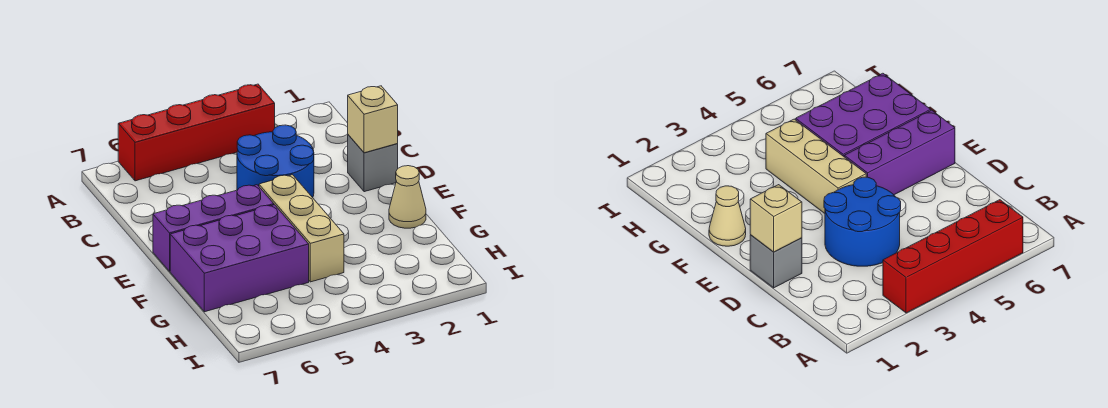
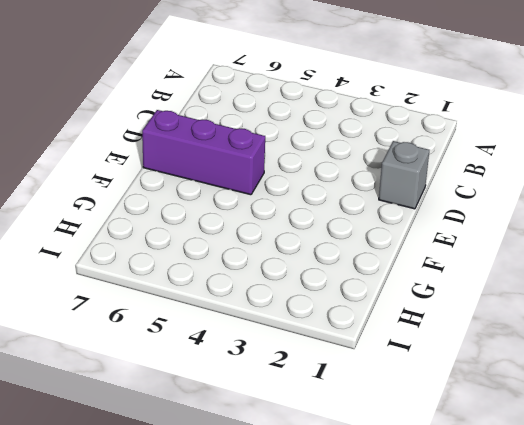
none -> red brick A3:A6 level 1
none -> blue round brick C3:D4 level 1

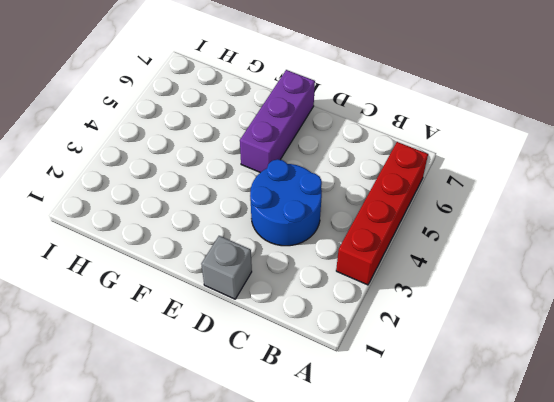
none -> tan brick E4:G4 level 1
none -> tan cone F1 level 1

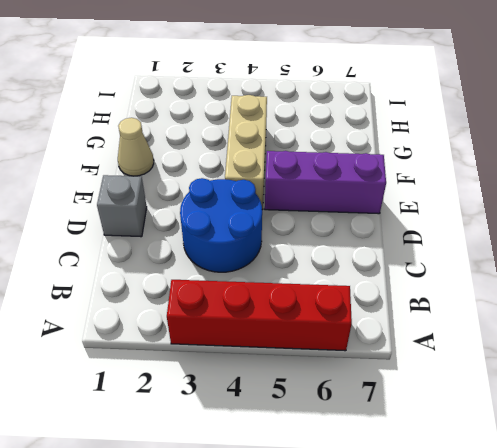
none -> purple brick F5:G7 level 1
none -> tan brick D1 level 2

